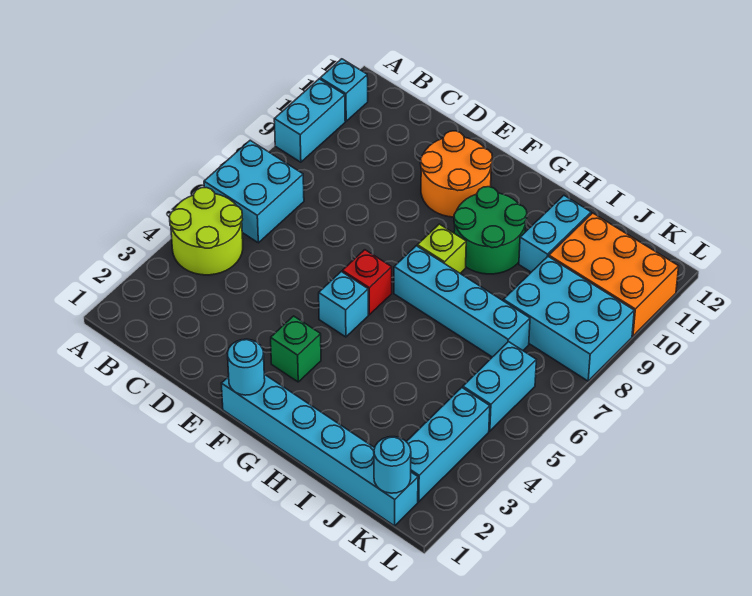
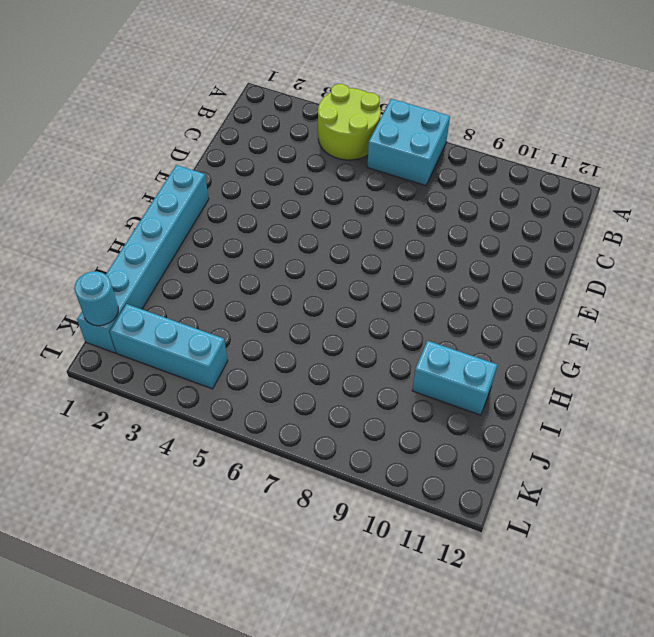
none -> cyan brick A9:A10 level 1
none -> cyan brick A11 level 1
none -> orange round brick E10:F11 level 1

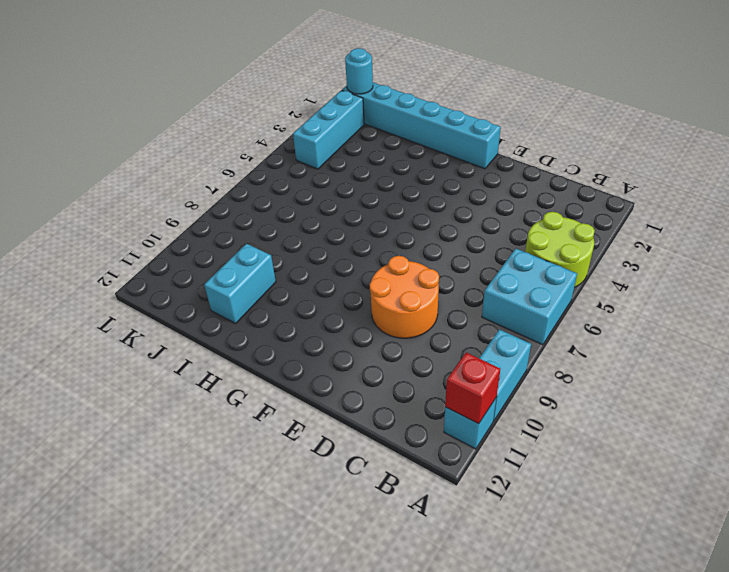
red brick A11 level 2 -> red brick F6 level 1
orange round brick D8:E9 level 1 -> orange round brick E10:F11 level 1
none -> green brick F3 level 1
none -> cyan brick F5 level 1
none -> cyan brick G7:J7 level 1

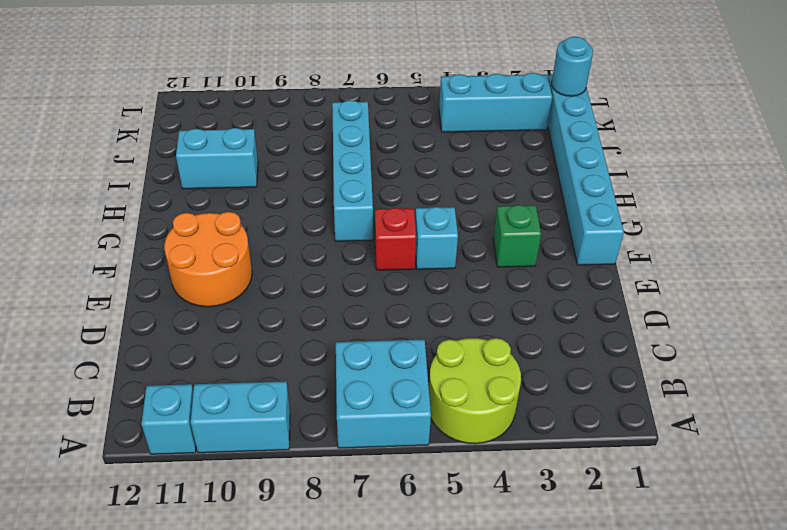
none -> lime brick G8 level 1
none -> green round brick G9:H10 level 1
none -> cyan brick J8:L9 level 1

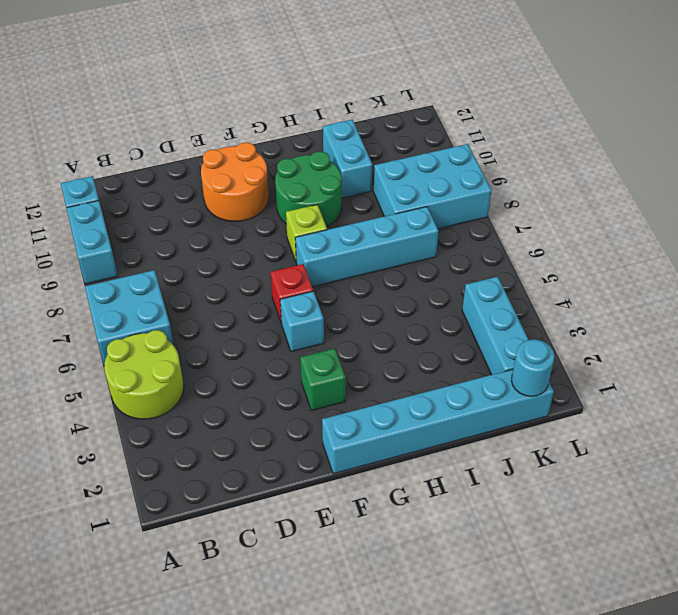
none -> orange brick J10:L11 level 1
none -> cyan brick K5:K6 level 1
none -> cyan round brick F1 level 2

